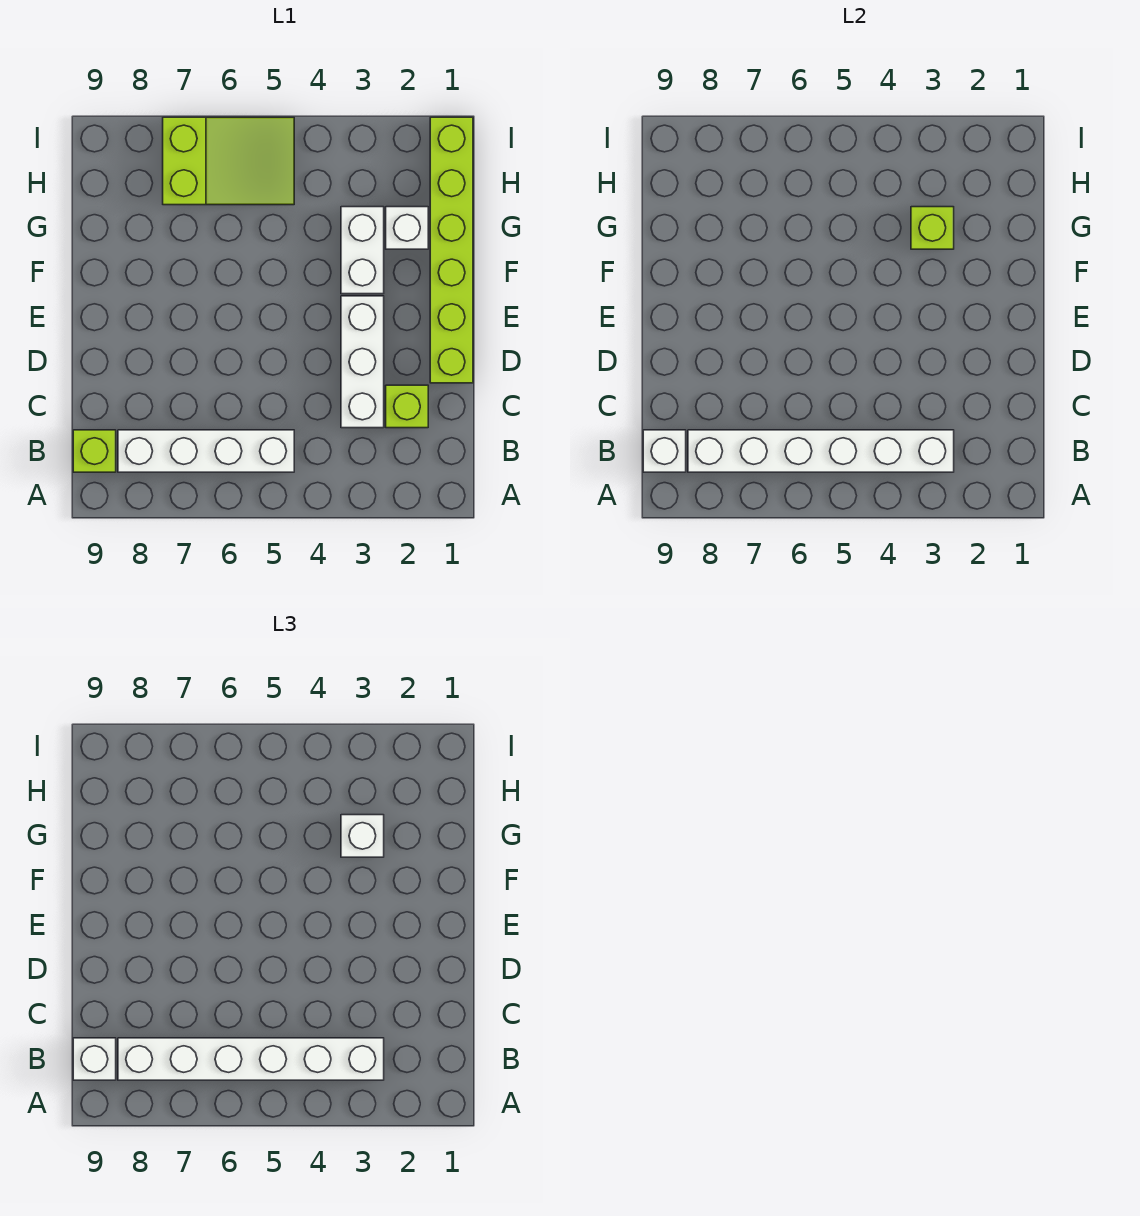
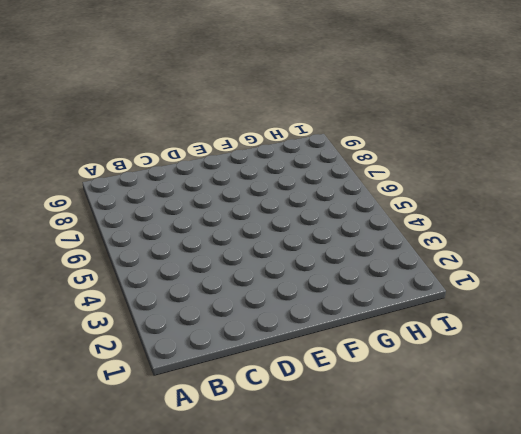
none -> white brick B5:B8 level 1
none -> lime brick B9 level 1
none -> lime brick C2 level 1

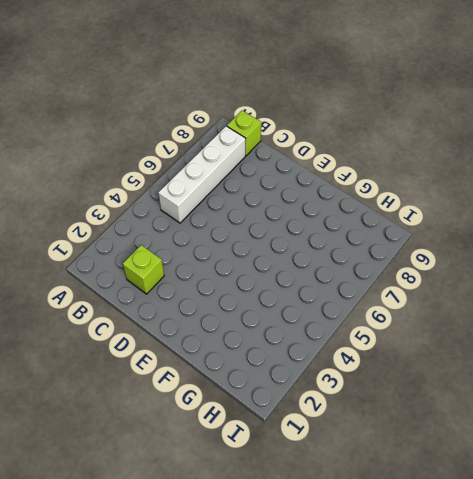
none -> white brick C3:E3 level 1
none -> lime brick D1:I1 level 1
none -> white brick F3:G3 level 1

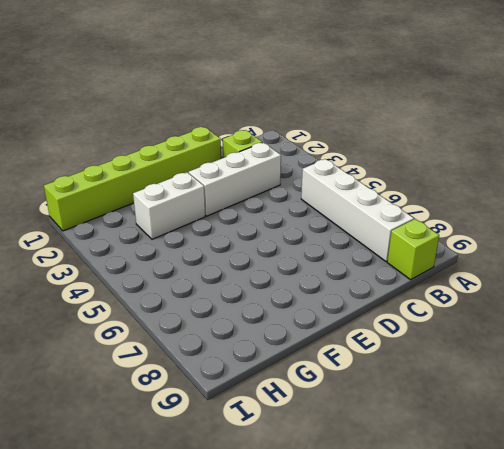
none -> white brick G2 level 1
none -> lime slope H5:I7 level 1 top 7
none -> white brick B3:B8 level 2

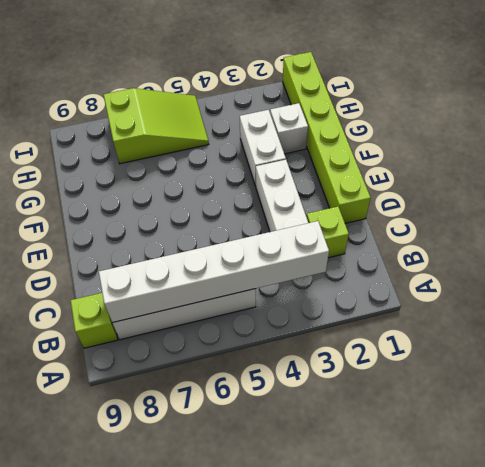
none -> white brick B9 level 2
none -> lime brick G3 level 2
none -> white brick B3:B8 level 3

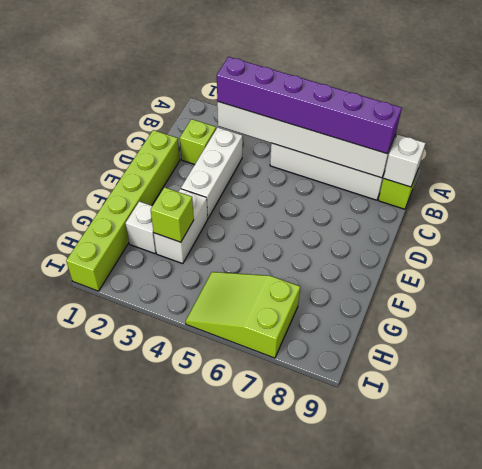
purple brick B3:B8 level 3 -> white brick B3:B8 level 3
none -> white brick B9 level 3
none -> white brick G3 level 3

